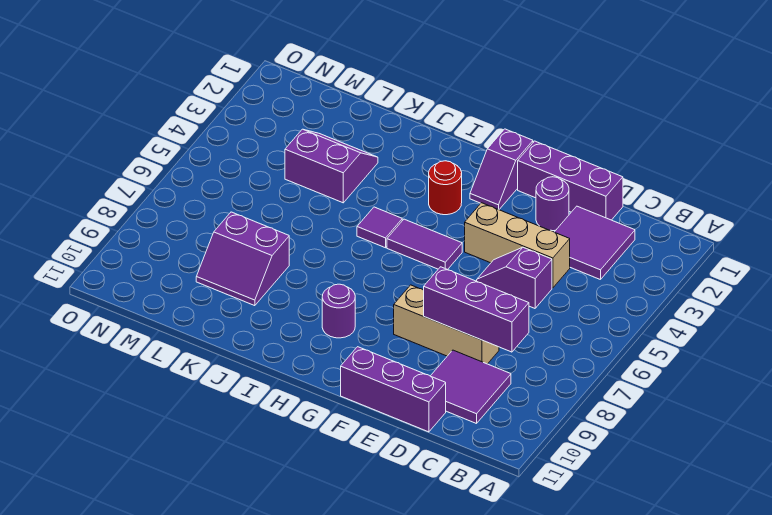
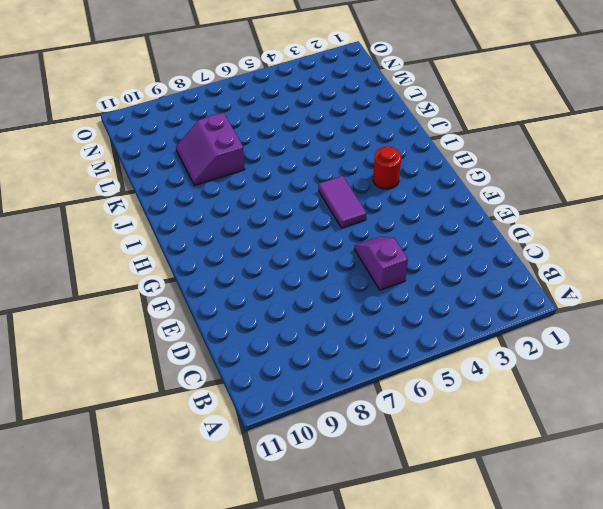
none -> purple tile C2:D3 level 1
none -> purple tile C9:D10 level 1
none -> purple brick D1:F1 level 1

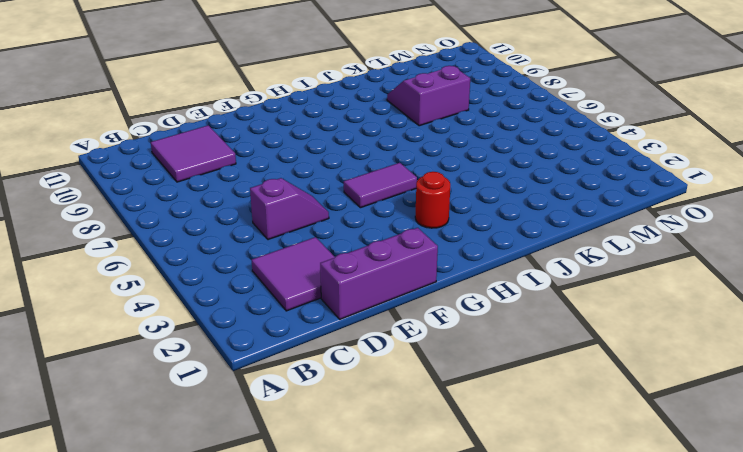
none -> tan brick D4:F4 level 1
none -> tan brick D8:F8 level 1
none -> purple brick D11:F11 level 1

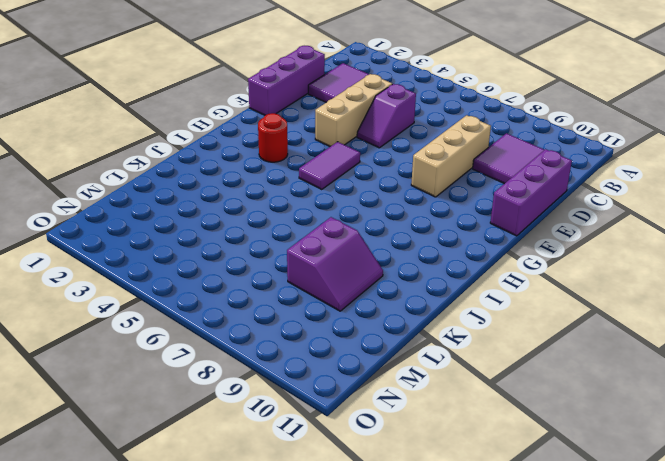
none -> purple round brick E2 level 1
none -> purple slope G1:G2 level 1 top 1
none -> purple round brick H9 level 1

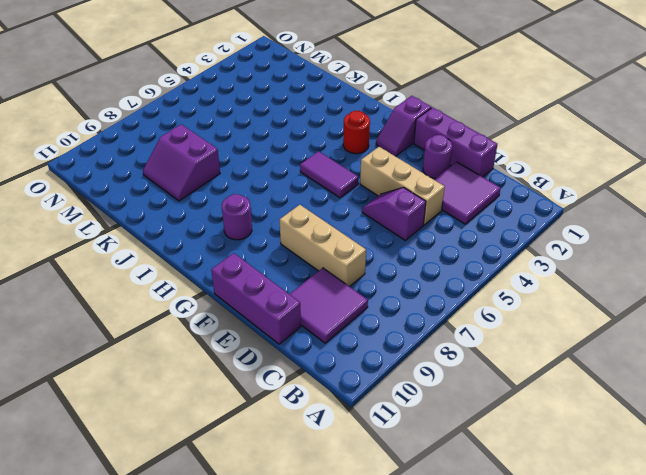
none -> purple tile I5 level 1
none -> purple slope K3:L4 level 1 top 4
none -> purple brick C8:E8 level 2

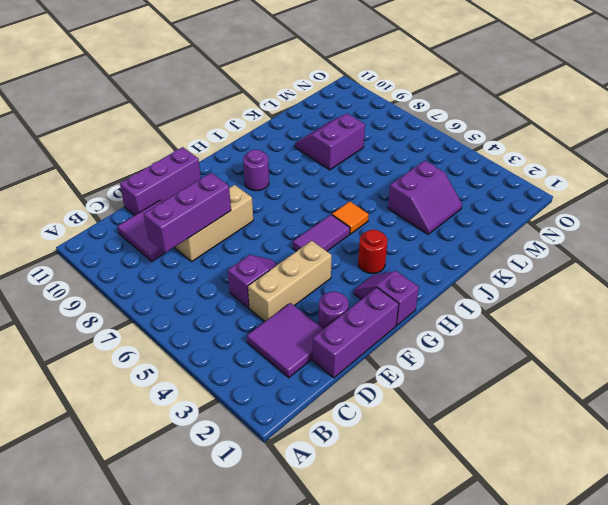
orange tile I5 level 1 -> purple tile I5 level 1

